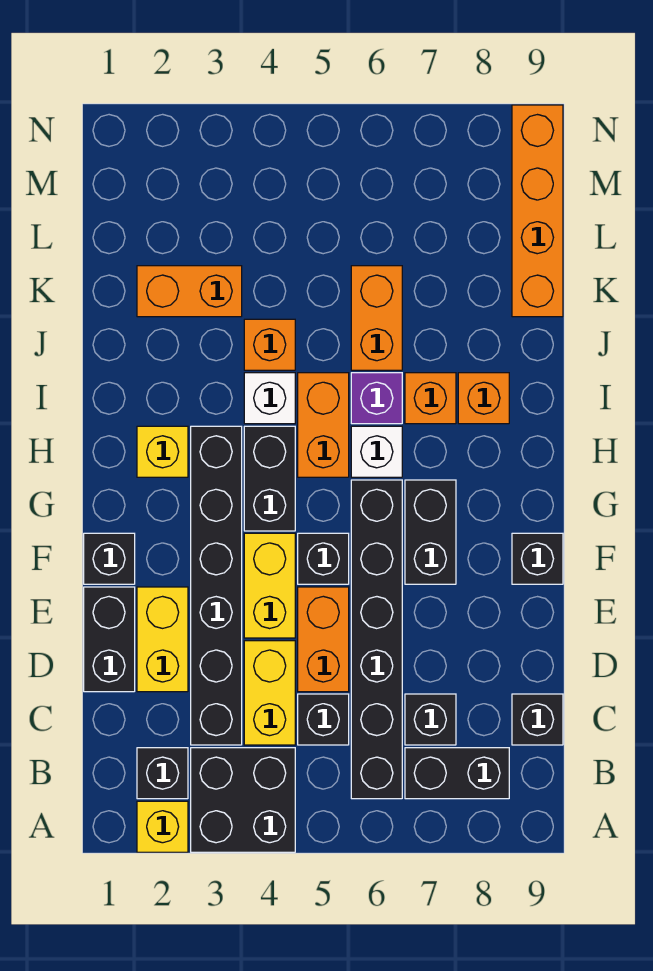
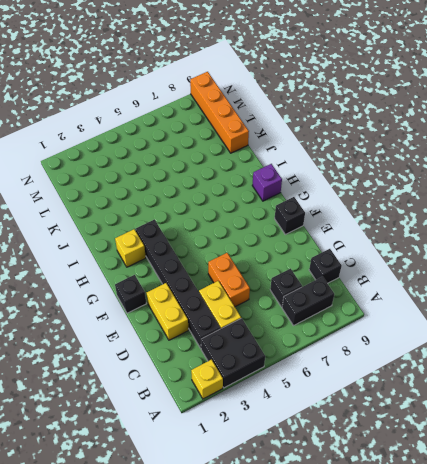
purple brick H9 level 1 -> purple brick I6 level 1
none -> black brick B2 level 1
none -> black brick B6:G6 level 1
none -> black brick C5 level 1
none -> black brick D1:E1 level 1

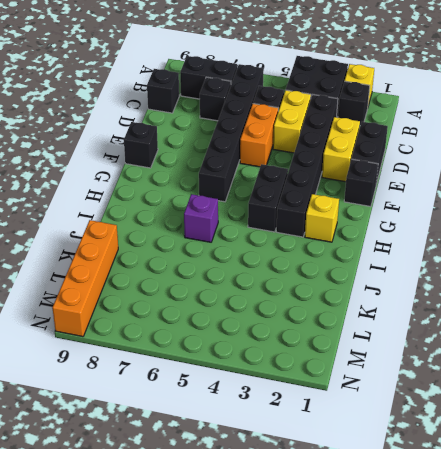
none -> yellow brick E4:F4 level 1
none -> black brick F5 level 1
none -> black brick F7:G7 level 1
none -> orange brick H5:I5 level 1

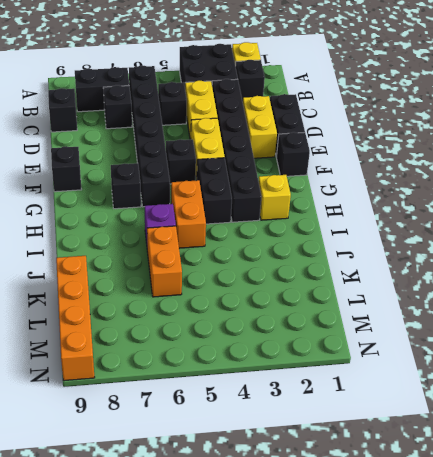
black brick G7 level 1 -> black brick F7:G7 level 1
none -> orange brick D5:E5 level 1
none -> white brick H6 level 1
none -> white brick I4 level 1
none -> orange brick I7 level 1

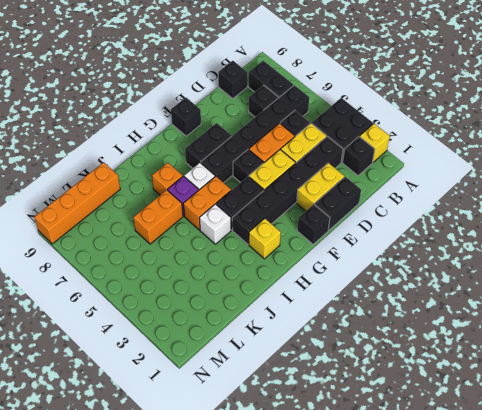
none -> orange brick I8 level 1
none -> orange brick J4 level 1
none -> orange brick K2:K3 level 1

